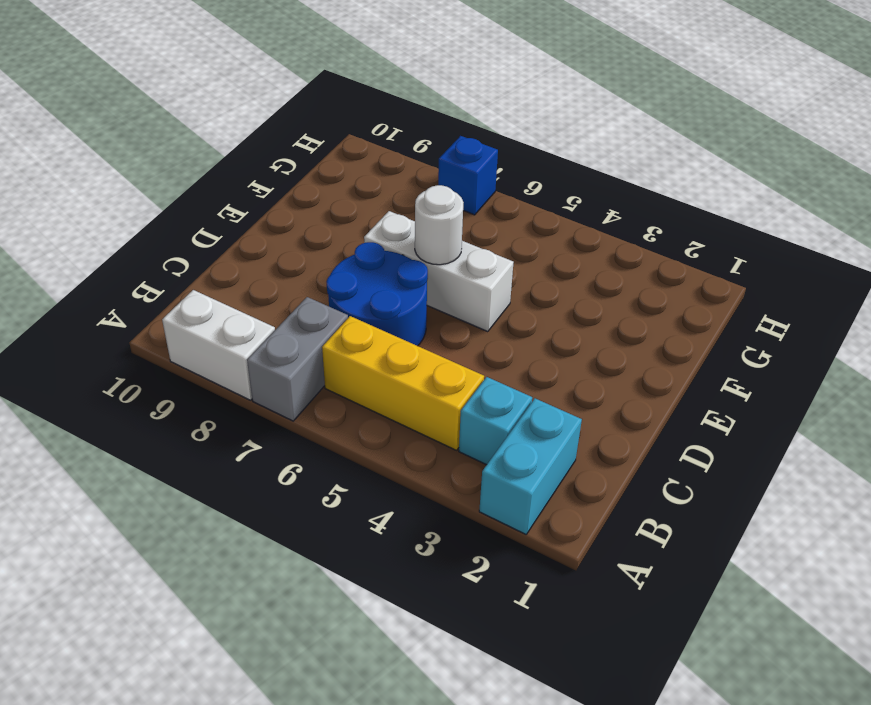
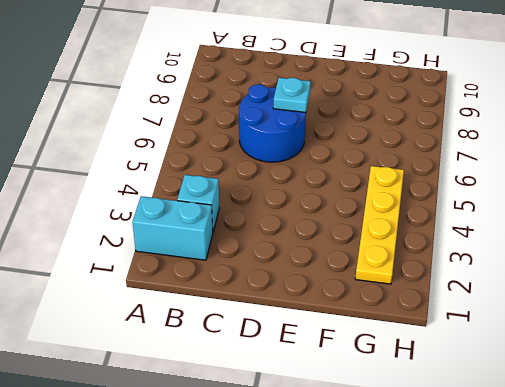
cyan plate D7 level 2 -> none
yellow plate G2:G5 level 1 -> none
none -> grey brick A7:B7 level 1
none -> white brick A8:A9 level 1

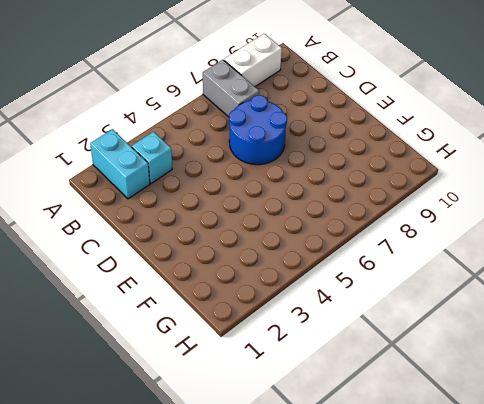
none -> yellow brick B4:B6 level 1
none -> white brick E5:E7 level 1

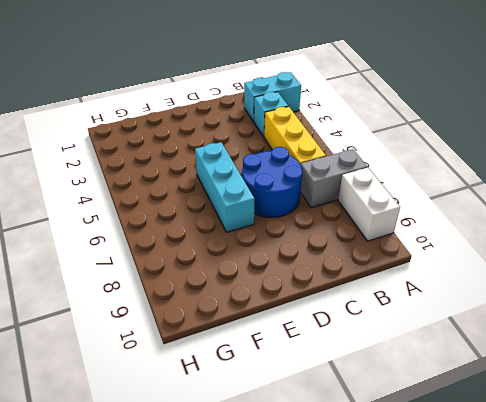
cyan brick E5:E7 level 1 -> white brick E5:E7 level 1
none -> blue brick H7 level 1
none -> white round brick E6 level 2

